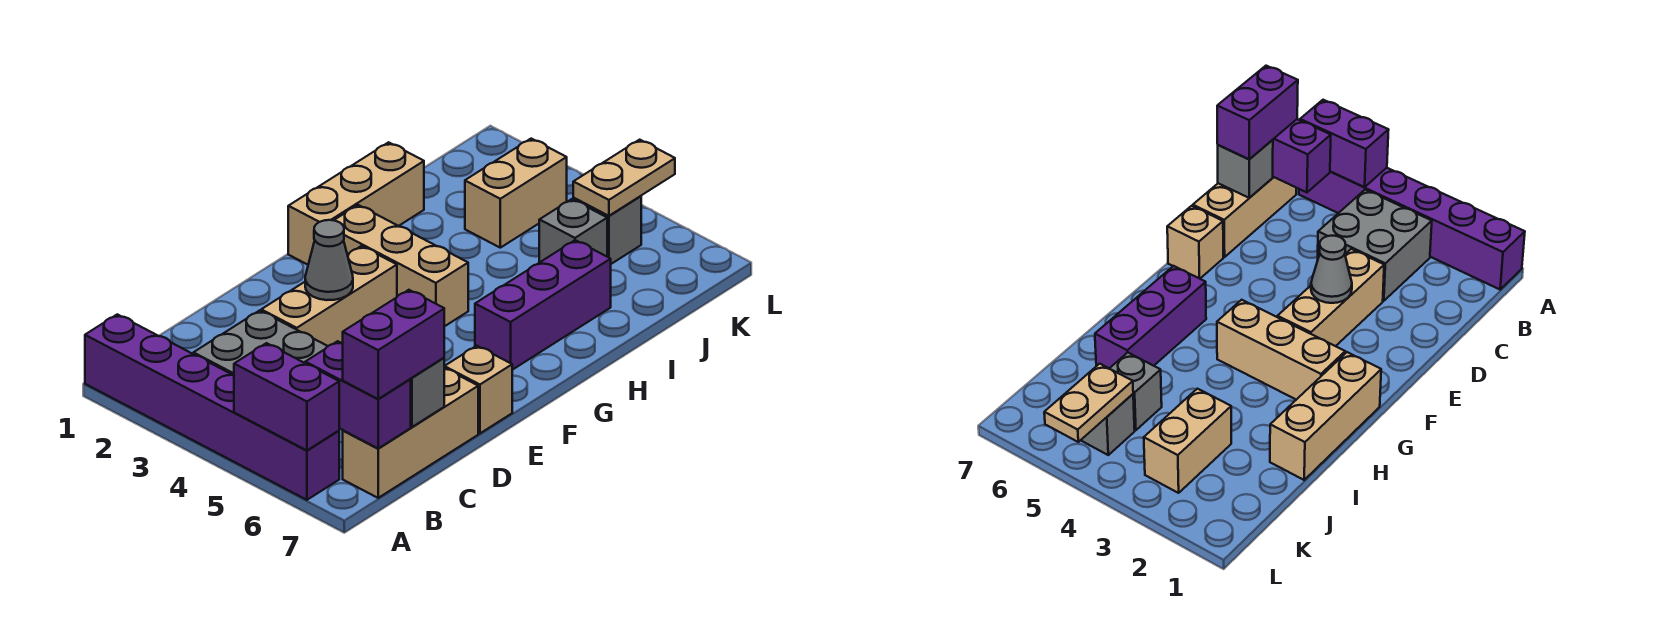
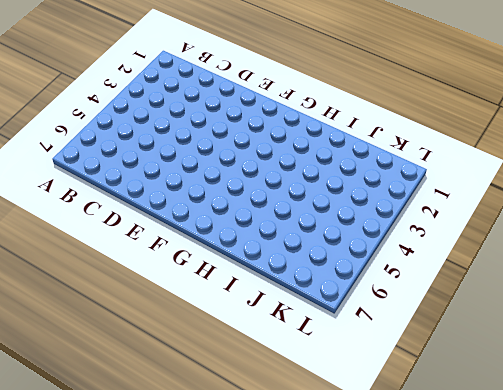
none -> purple brick A1:A6 level 1
none -> grey brick B3:C4 level 1
none -> tan brick B7:D7 level 1

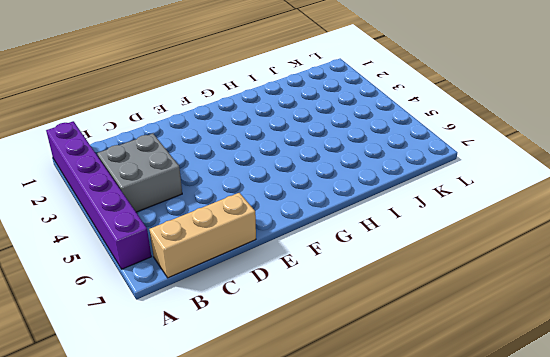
none -> tan brick D3:F3 level 1
none -> tan brick E7 level 1
none -> tan brick G1:I1 level 1

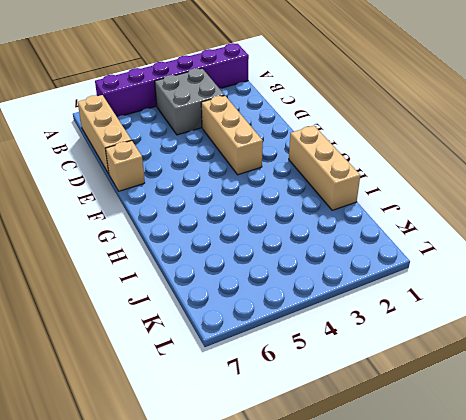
none -> tan brick G2:G4 level 1
none -> purple brick G6:I6 level 1
none -> tan brick J3:K3 level 1

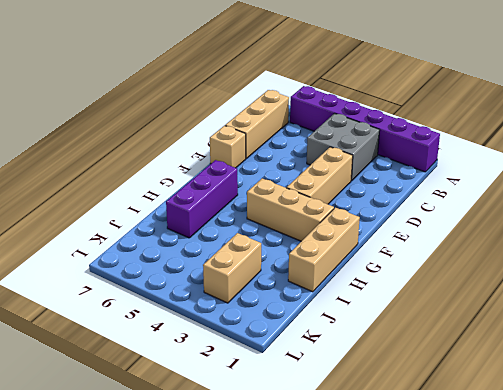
none -> grey brick J5 level 1
none -> grey brick K5 level 1
none -> purple brick A5:A6 level 2

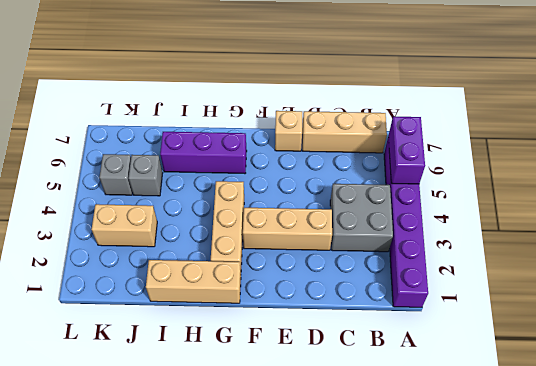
none -> purple brick B6:B7 level 2
none -> grey brick C7 level 2
none -> grey cone E3 level 2

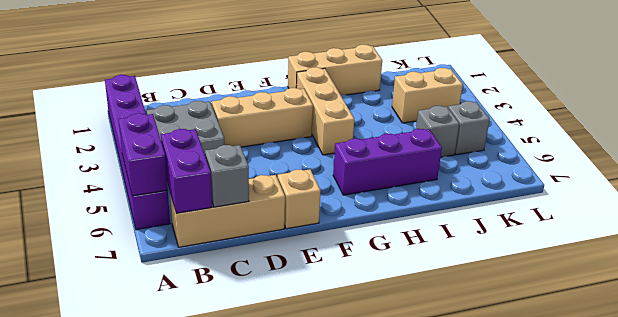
none -> grey cone E3 level 2
none -> tan plate K5:L5 level 2
none -> purple brick B7:C7 level 3

